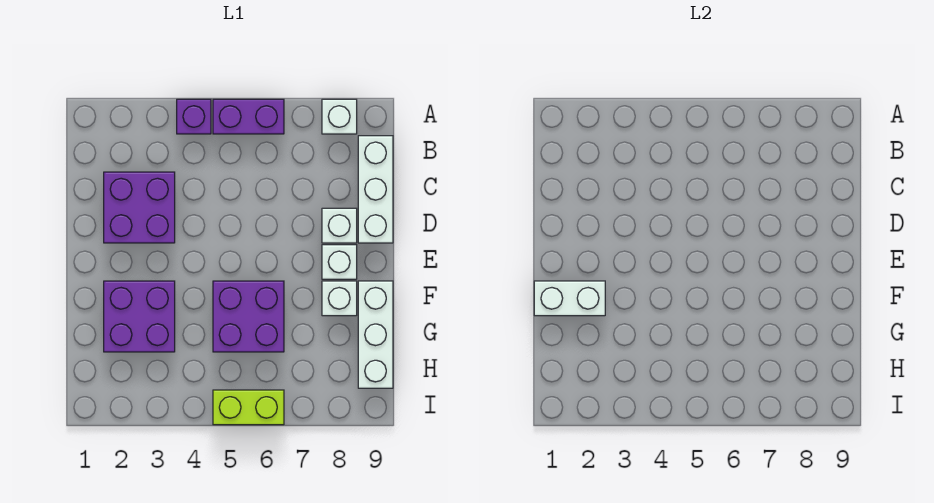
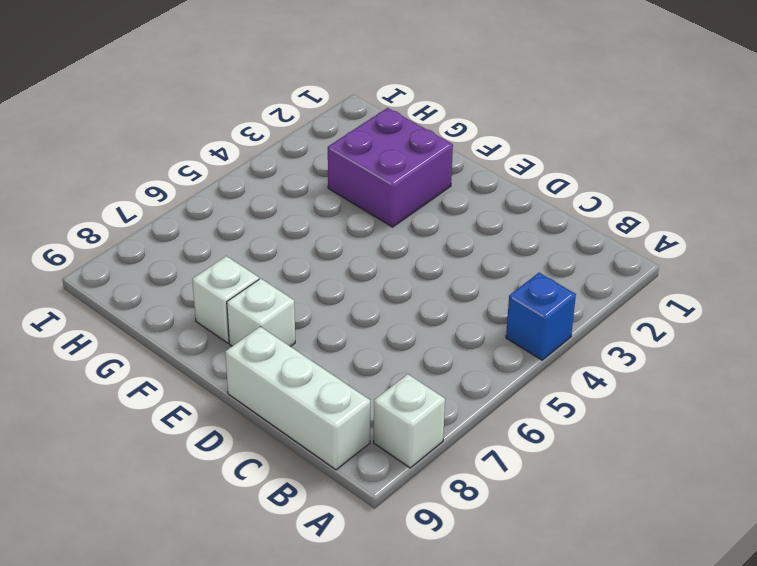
blue brick A4 level 1 -> purple brick A4 level 1
none -> purple brick A5:A6 level 1
none -> purple brick C2:D3 level 1
none -> white brick D8 level 1

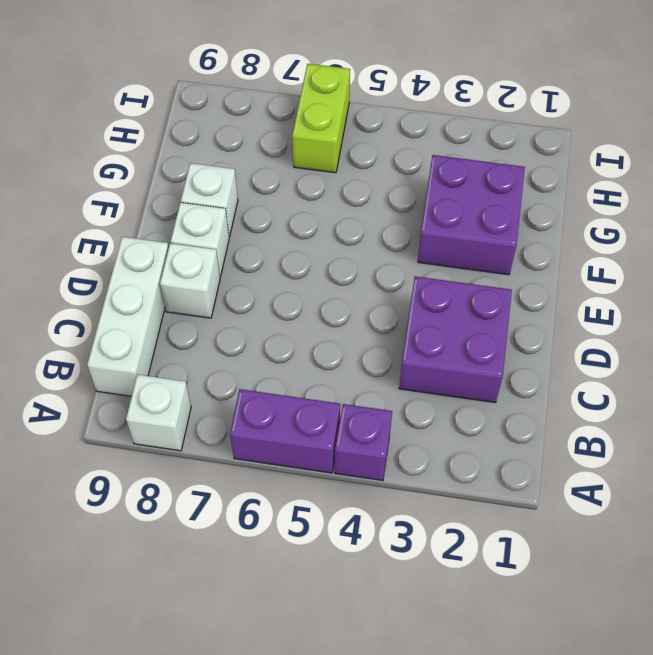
lime brick H6:I6 level 1 -> lime brick I5:I6 level 1
none -> purple brick F5:G6 level 1
none -> white brick F9:H9 level 1
none -> white brick F1:F2 level 2

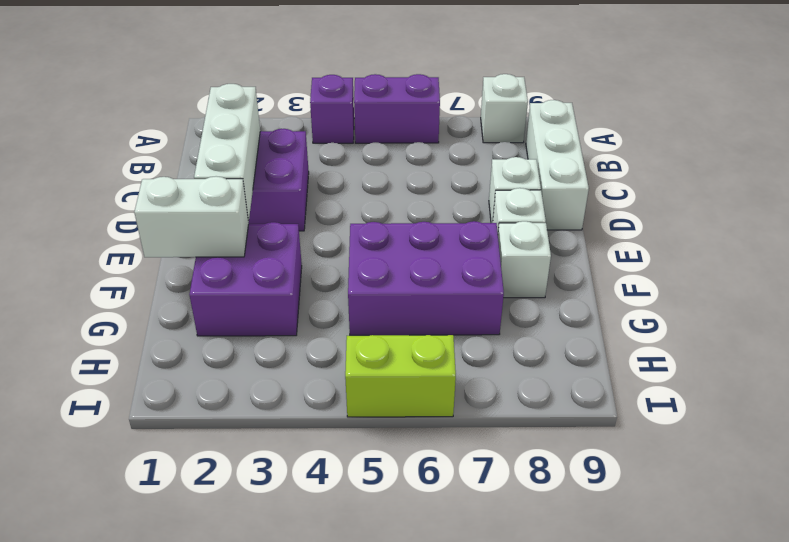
white brick C2:E2 level 2 -> white brick F9:H9 level 1
purple brick F5:G7 level 1 -> purple brick F5:G6 level 1

